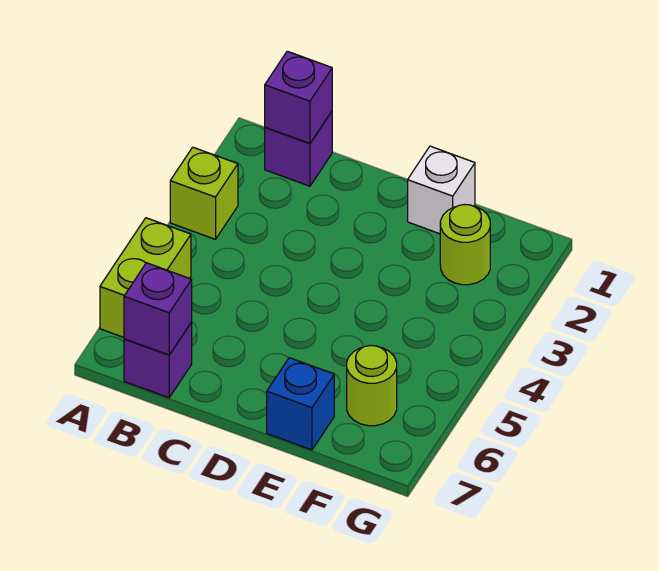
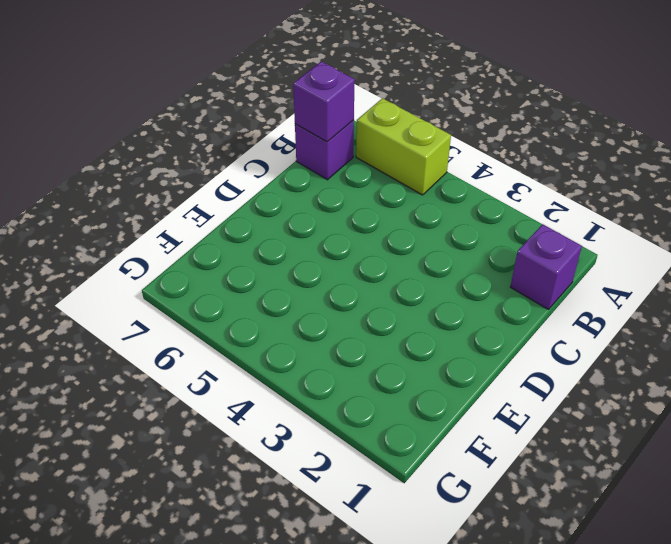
none -> lime brick A3 level 1
none -> white brick E1 level 1

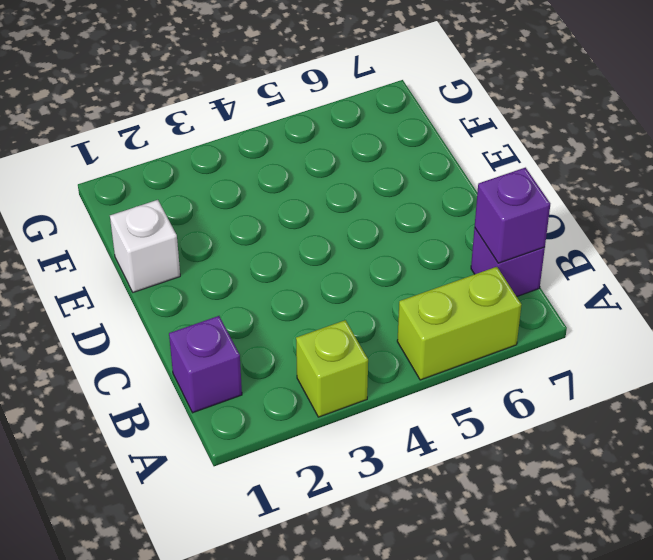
none -> blue brick E7 level 1
none -> lime round brick F2 level 1

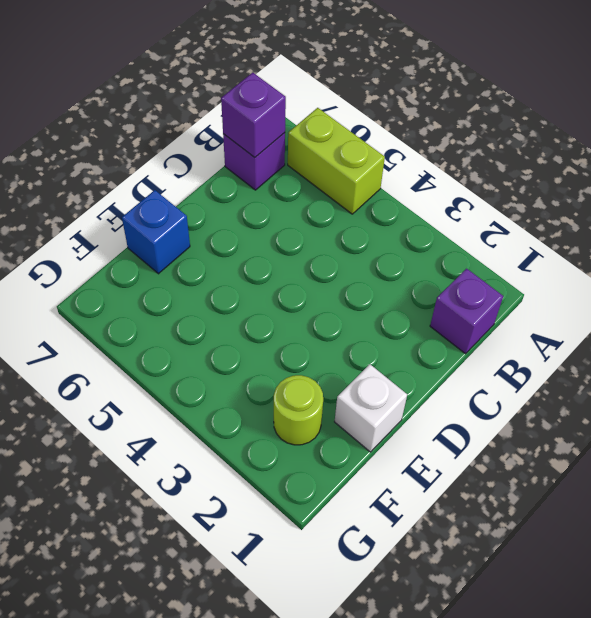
none -> lime brick A3 level 1
none -> lime round brick F6 level 1

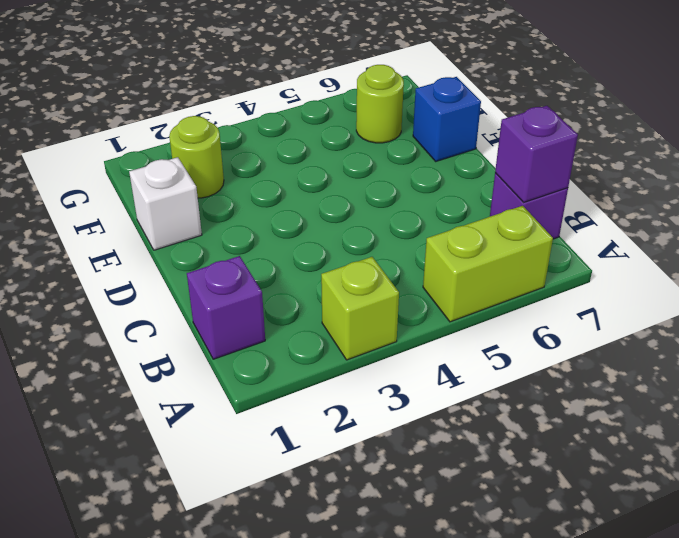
none -> purple brick B1 level 2

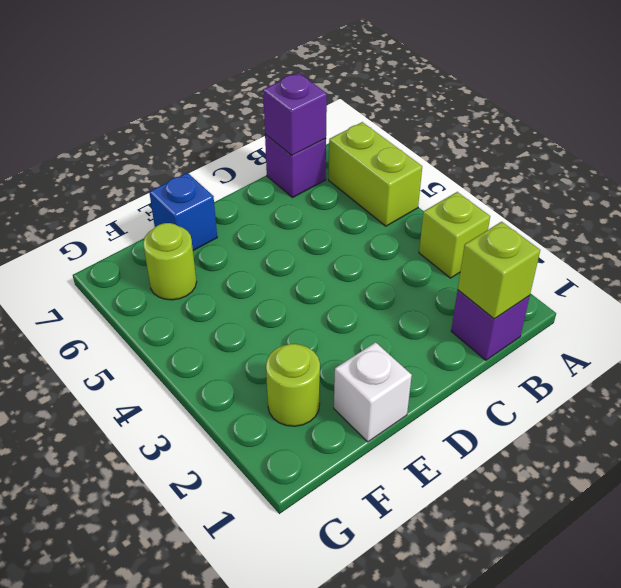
lime brick B1 level 2 -> purple brick B1 level 2

